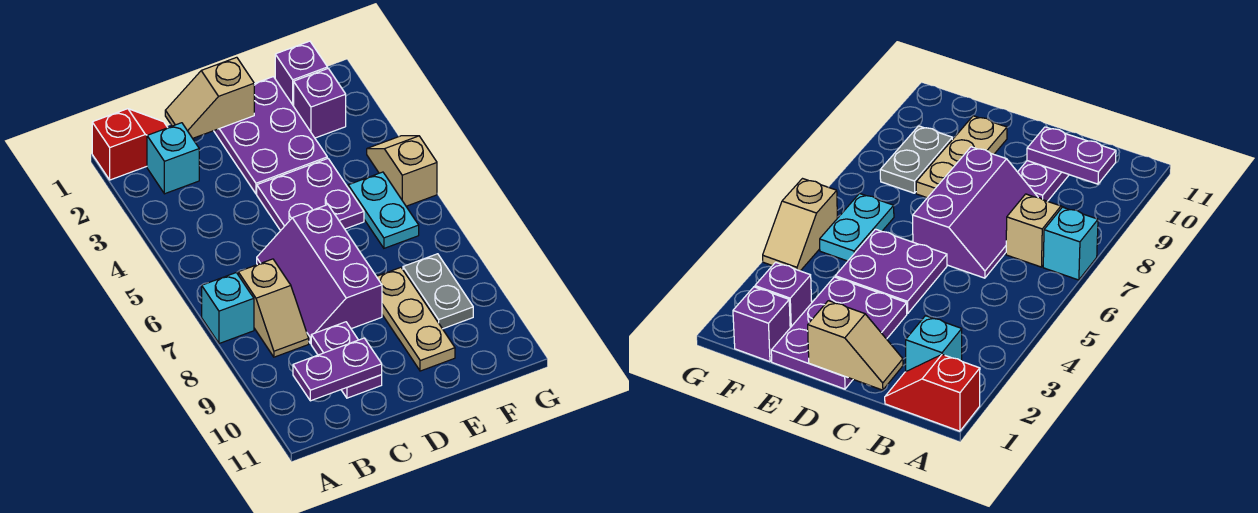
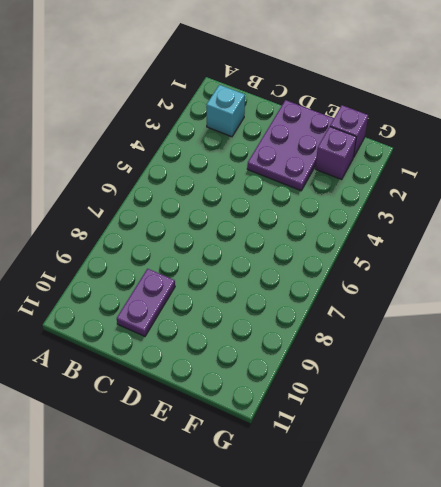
none -> red slope A1:B1 level 1 top A
none -> cyan brick A7 level 1
none -> tan slope B7:B8 level 1 top 7

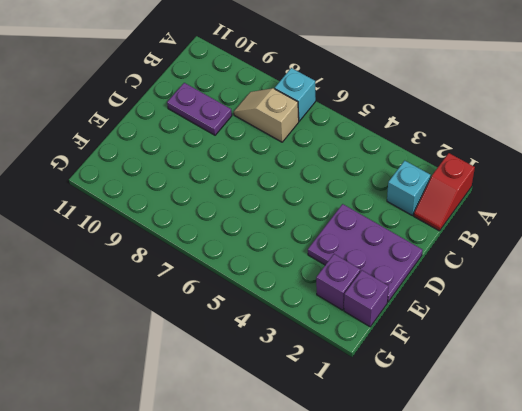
none -> purple slope C6:D8 level 1 top D
none -> purple plate D4:E5 level 1
none -> tan plate E8:E10 level 1

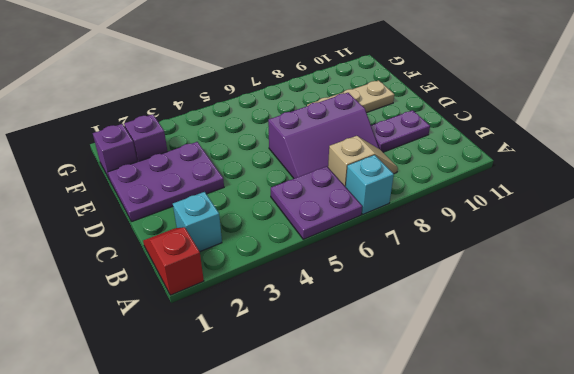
purple plate A5:B6 level 1 -> purple plate D4:E5 level 1
none -> cyan plate F5:F6 level 1
none -> grey plate F8:F9 level 1
none -> tan slope G4:G5 level 1 top 5

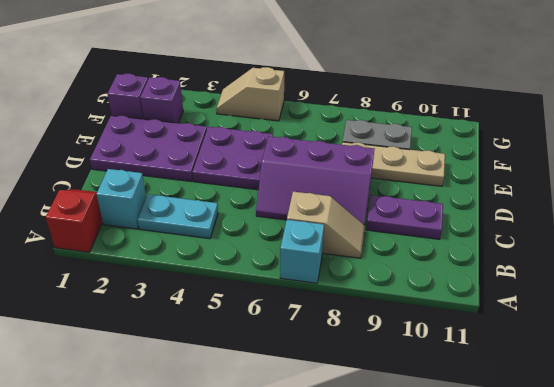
cyan plate B3:B4 level 1 -> cyan plate F5:F6 level 1
none -> purple plate B10:C10 level 2
none -> tan slope C1:D1 level 2 top D

